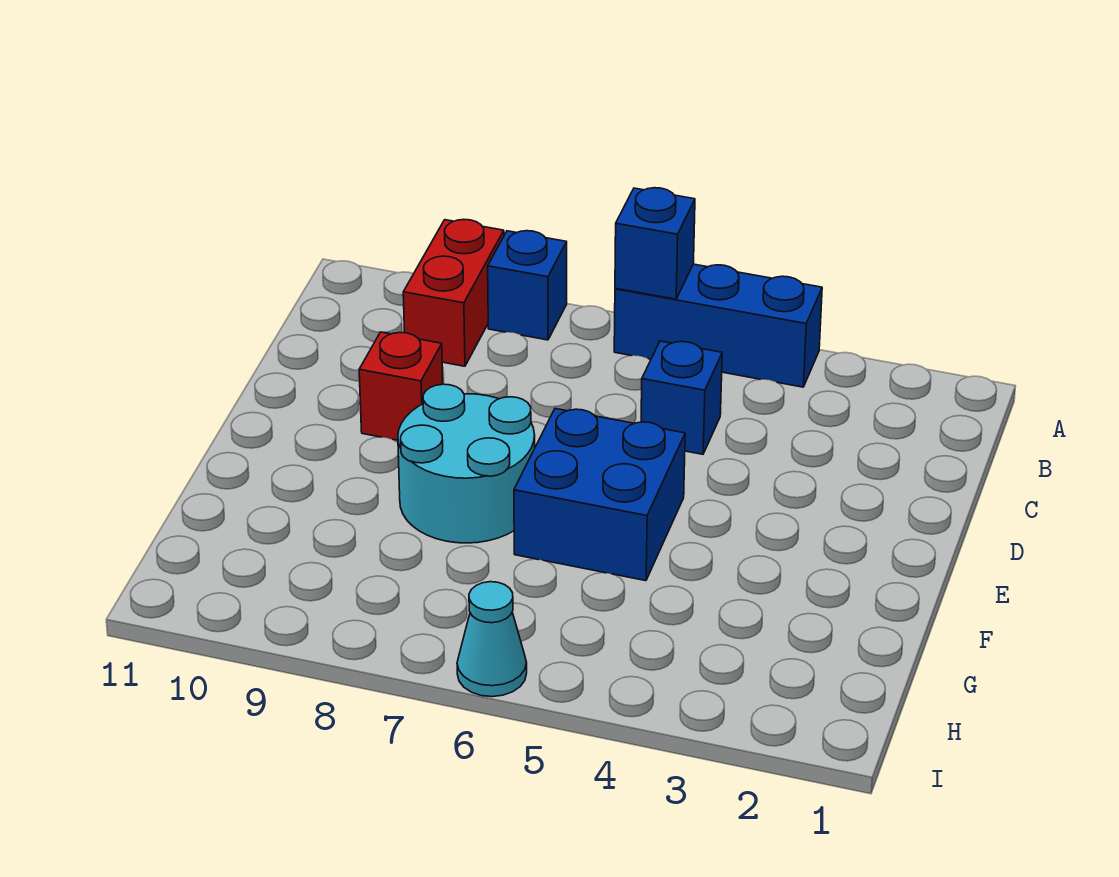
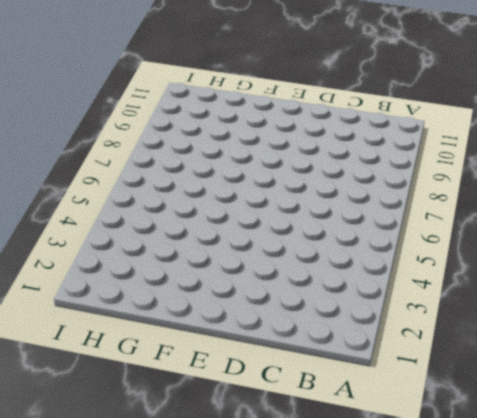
none -> blue brick A4:A6 level 1
none -> blue brick A8 level 1

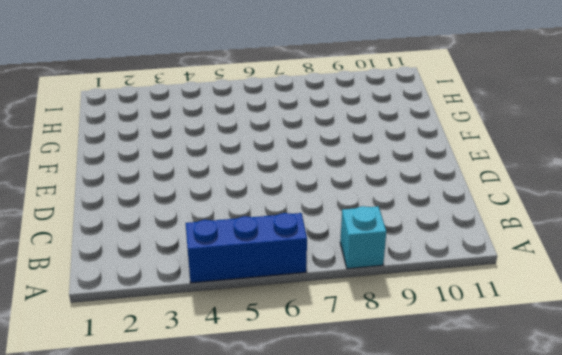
cyan brick A8 level 1 -> blue brick A8 level 1
none -> red brick A9:B9 level 1
none -> blue brick C5 level 1

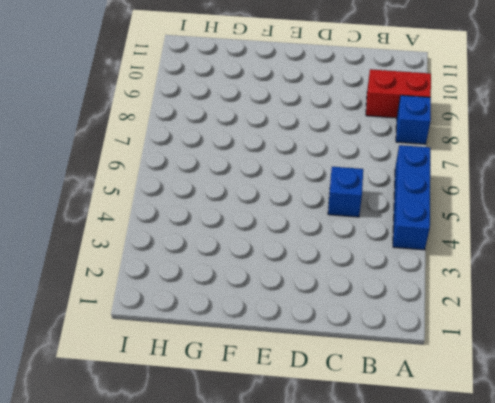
none -> red brick D9 level 1
none -> blue brick E5:F6 level 1

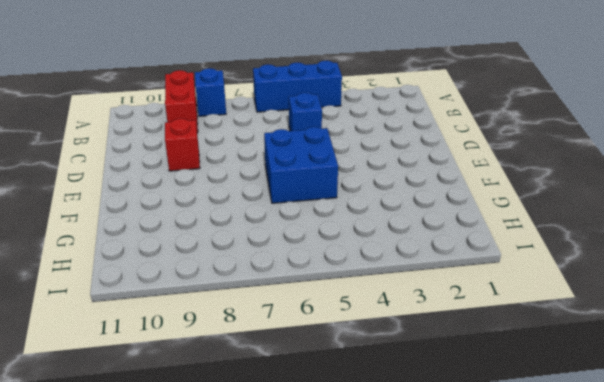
none -> cyan round brick E7:F8 level 1
none -> cyan cone I6 level 1

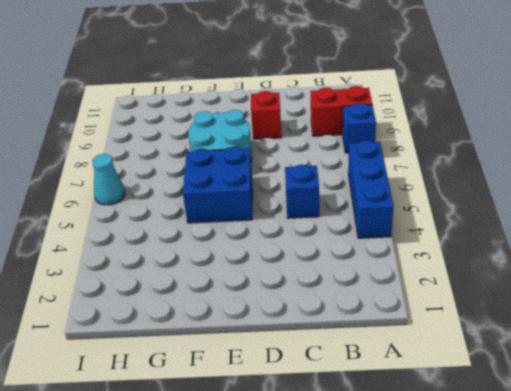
none -> blue brick A6 level 2

